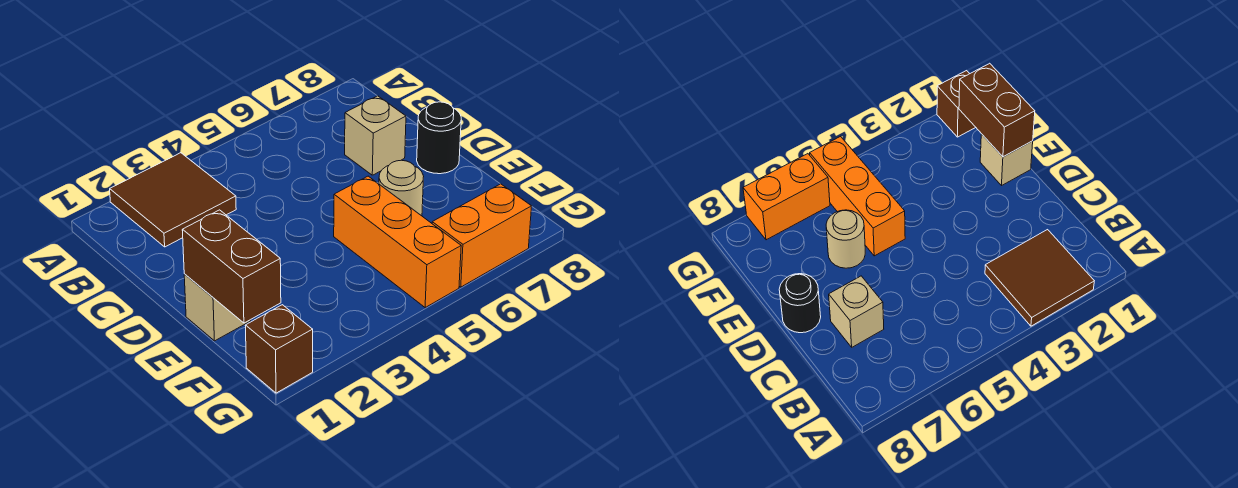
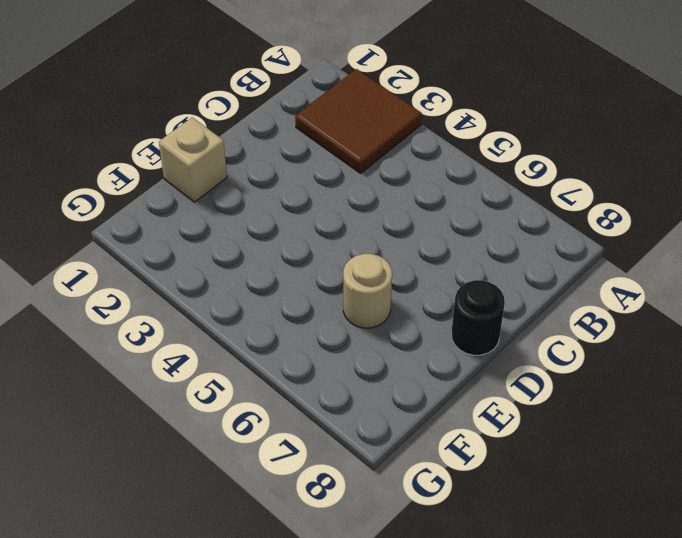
none -> tan brick C7 level 1
none -> orange brick E5:G5 level 1

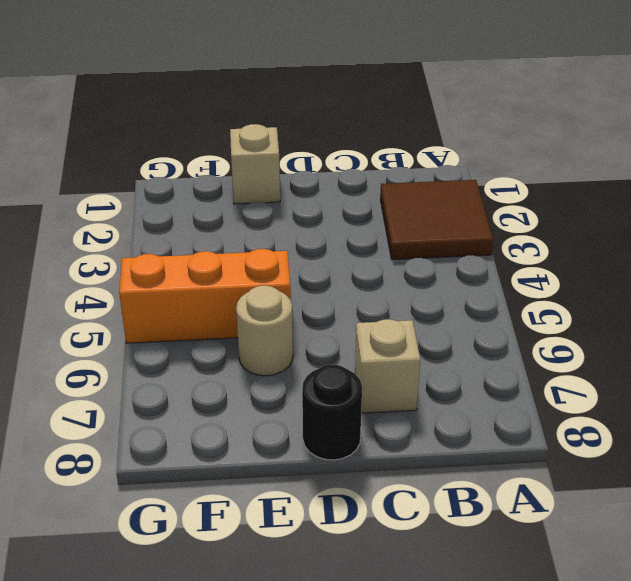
none -> brown brick G1 level 1
none -> orange brick G6:G7 level 1

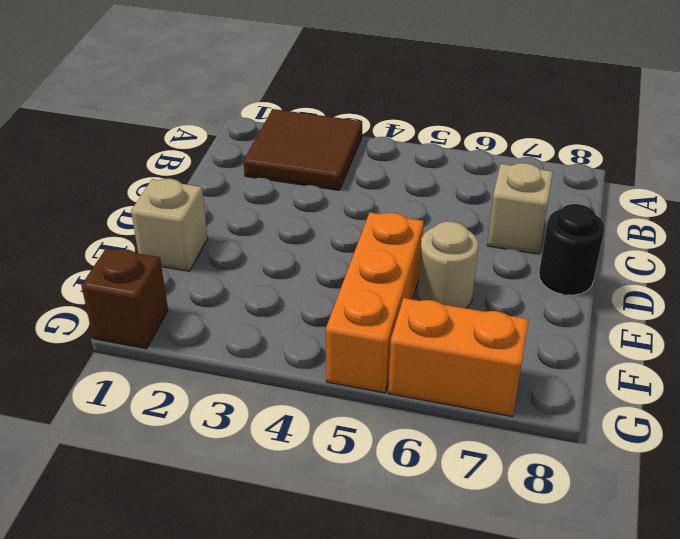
none -> brown brick E1:F1 level 2

